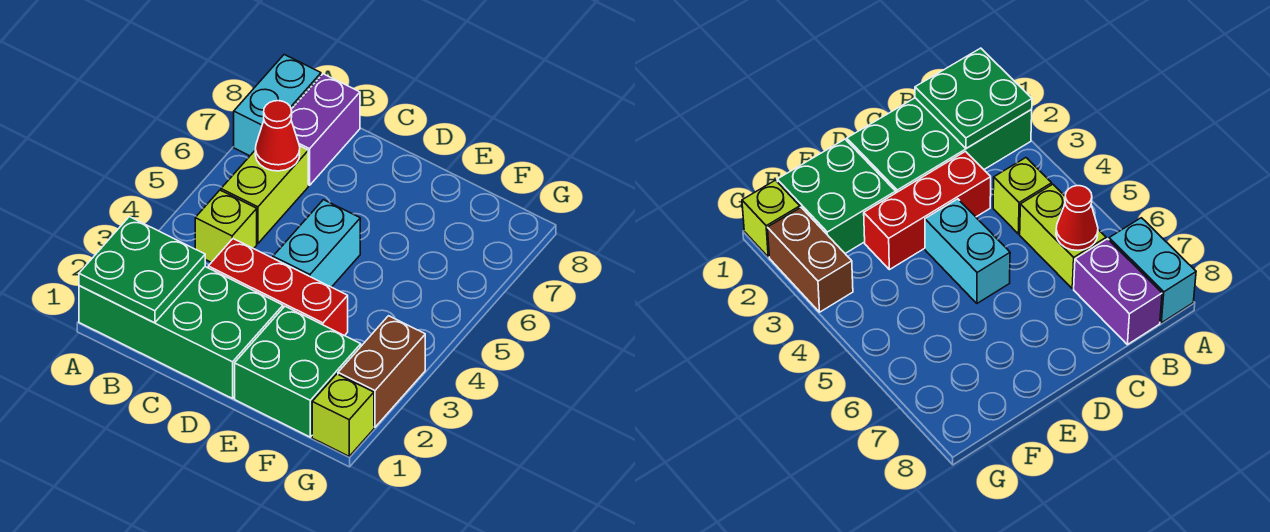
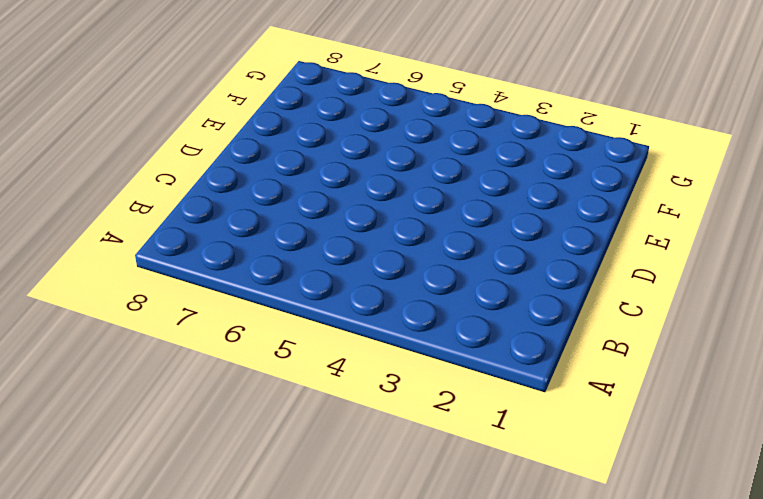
none -> green brick A1:D2 level 1
none -> cyan brick A7:A8 level 1
none -> lime brick B4 level 1

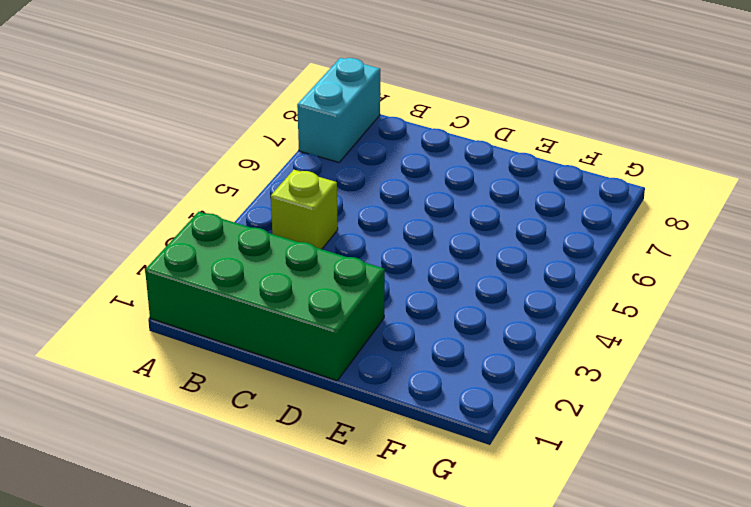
none -> lime brick B5:B6 level 1
none -> purple brick B7:B8 level 1
none -> red brick C3:E3 level 1

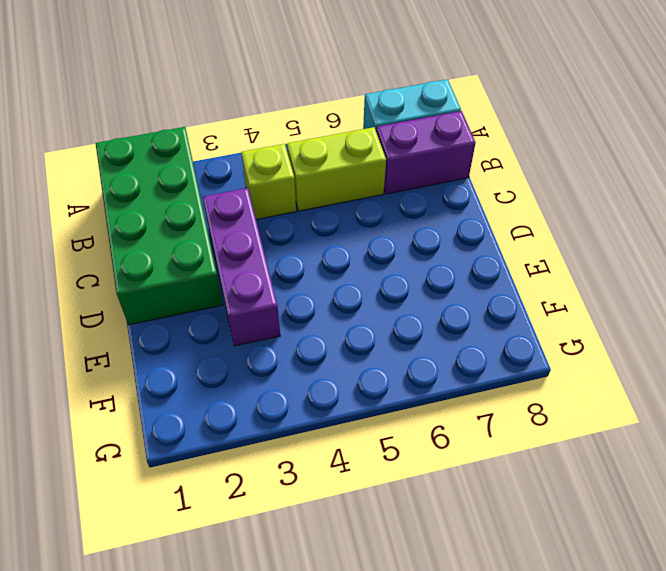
purple brick C3:E3 level 1 -> red brick C3:E3 level 1
none -> cyan brick D4:D5 level 1
none -> green brick E1:F2 level 1
none -> lime brick G1 level 1

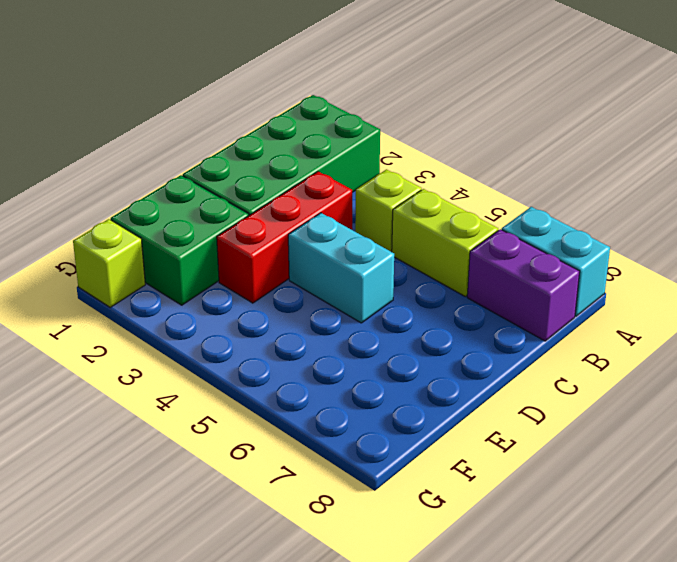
none -> brown brick G2:G3 level 1
none -> green plate A1:B2 level 2
none -> red cone B6 level 2

